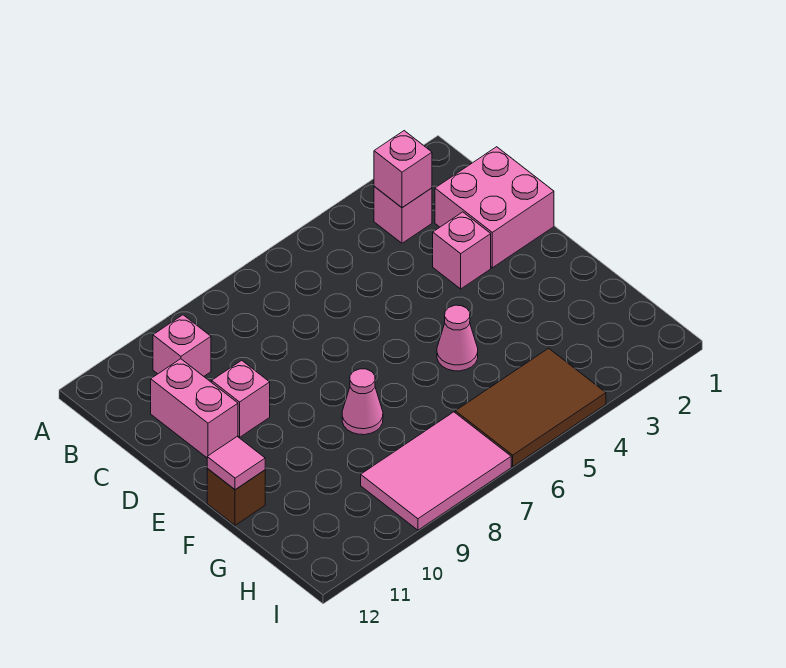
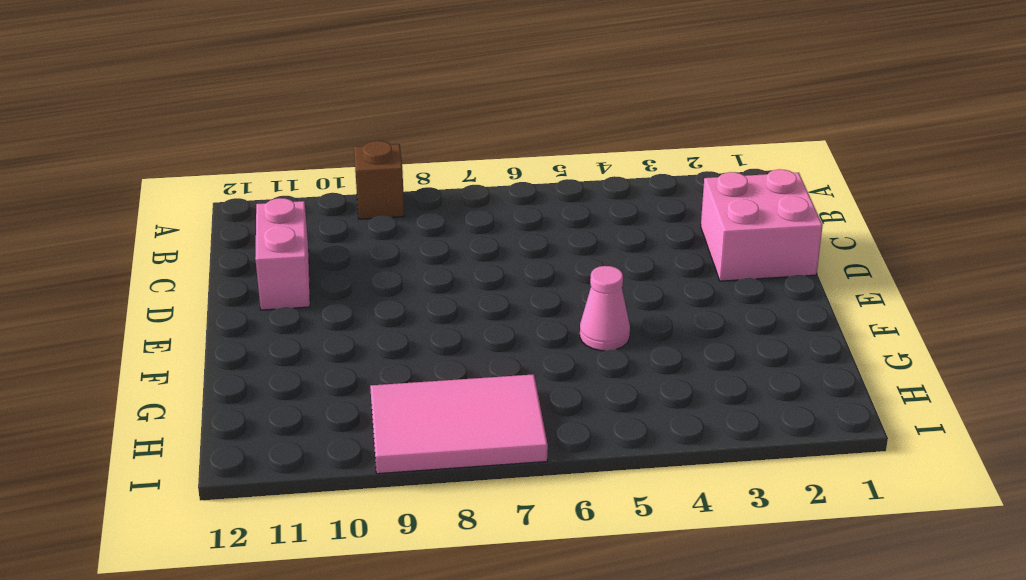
brown brick A9 level 1 -> brown brick F12 level 1
none -> pink brick B3 level 1
none -> pink brick B10 level 1
none -> pink brick D3 level 1

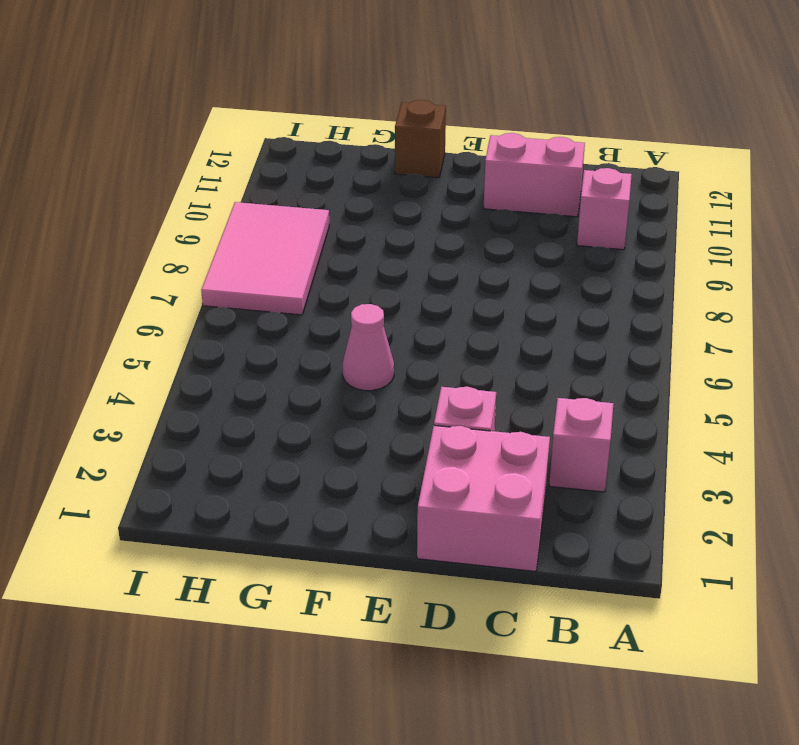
none -> pink brick D10 level 1
none -> pink cone F8 level 1
none -> brown tile H4:I6 level 1

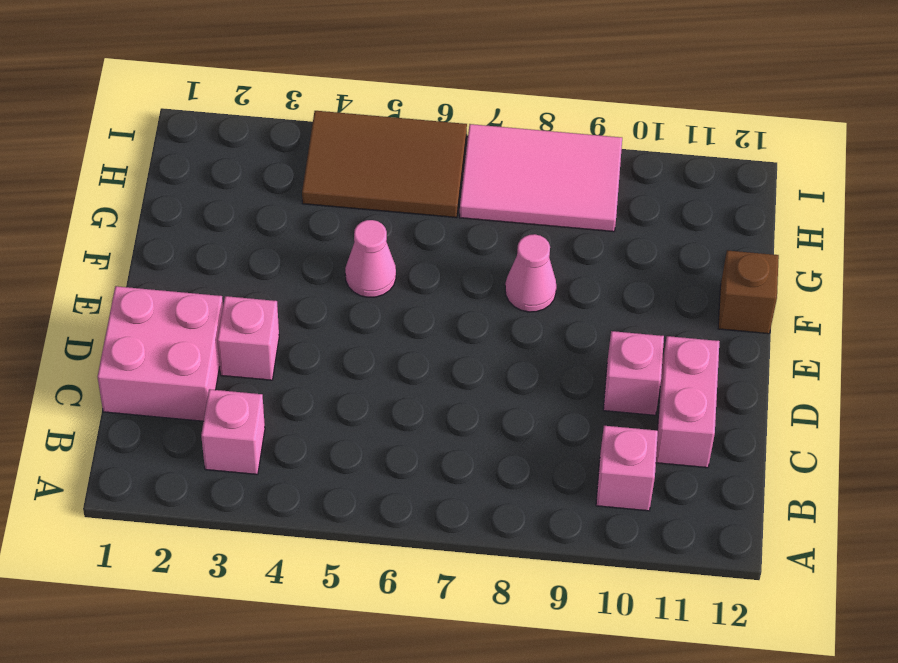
none -> pink brick B3 level 2
none -> pink tile F12 level 2

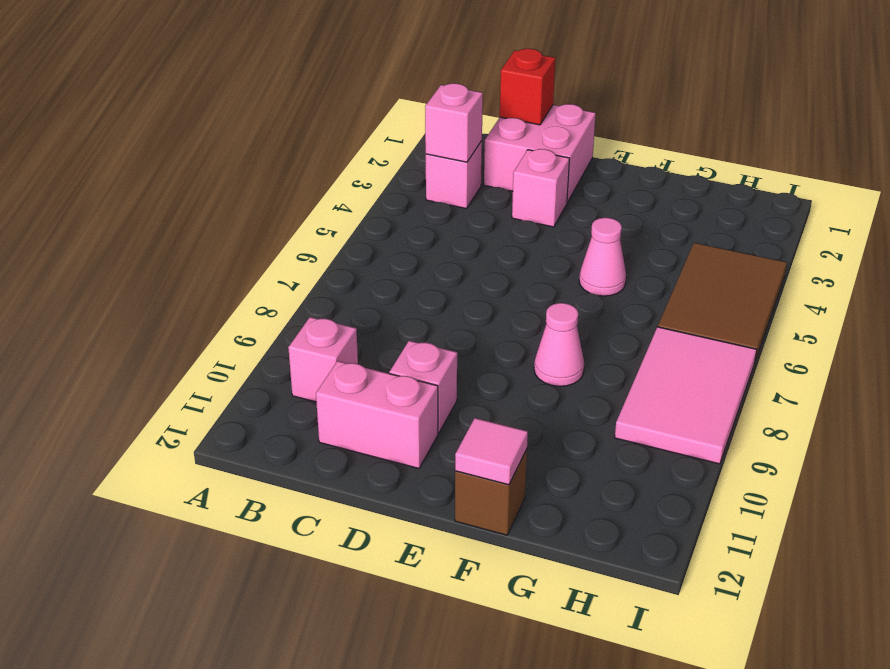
red brick C1 level 2 -> none

